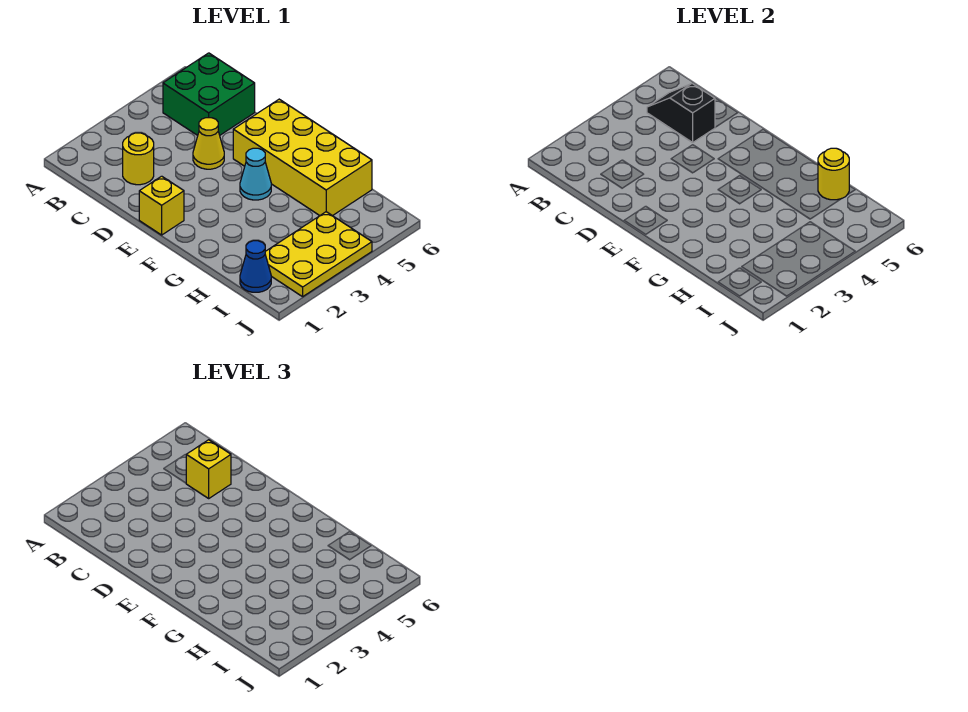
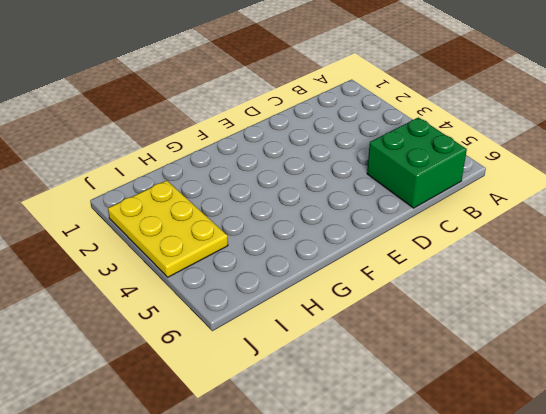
none -> yellow round brick C2 level 1
none -> yellow cone D4 level 1

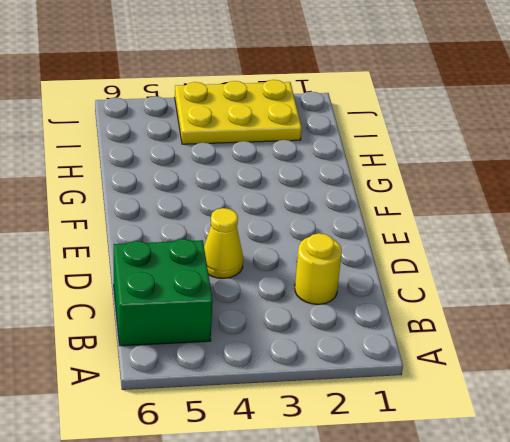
none -> yellow brick E1 level 1
none -> yellow brick E5:H6 level 1

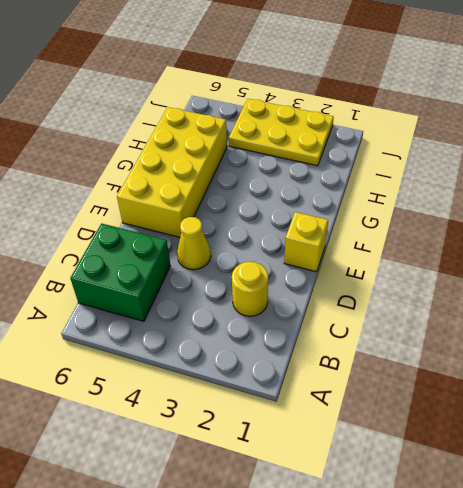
none -> cyan cone F4 level 1
none -> blue cone I1 level 1

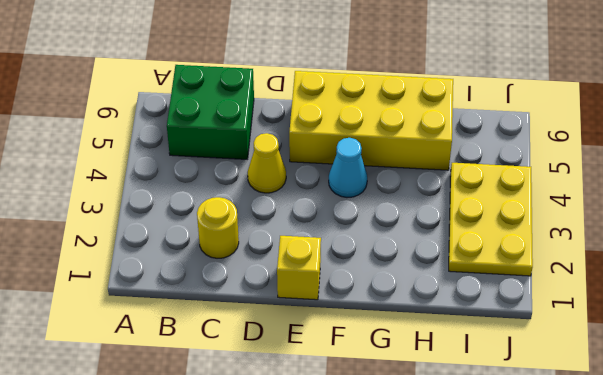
none -> blue cone I1 level 1
none -> black slope B5:C5 level 2 top C

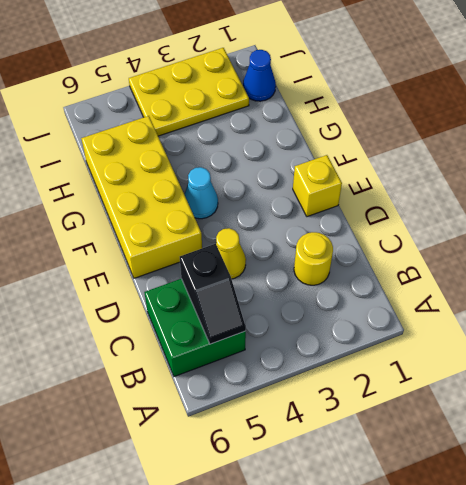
none -> yellow round brick H6 level 2
none -> yellow brick C5 level 3

